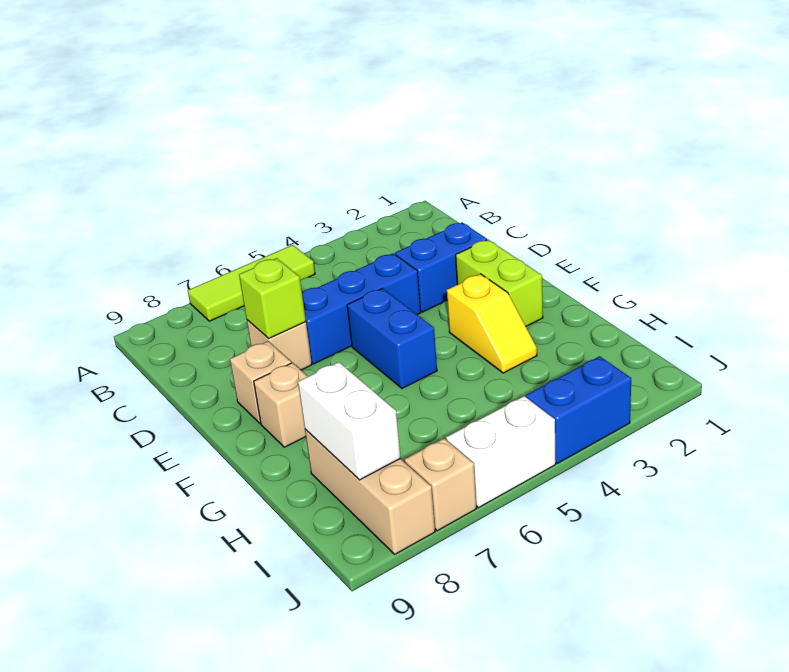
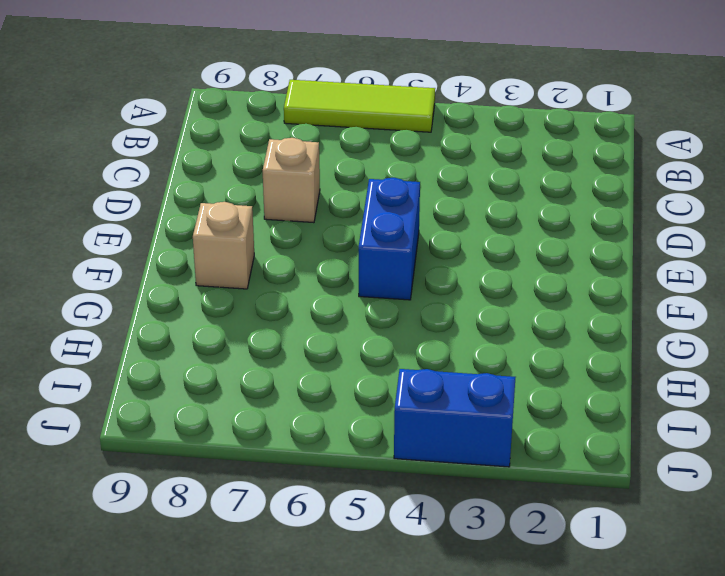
none -> blue brick D2:D3 level 1
none -> blue brick D4:D6 level 1
none -> lime brick E2:F2 level 1

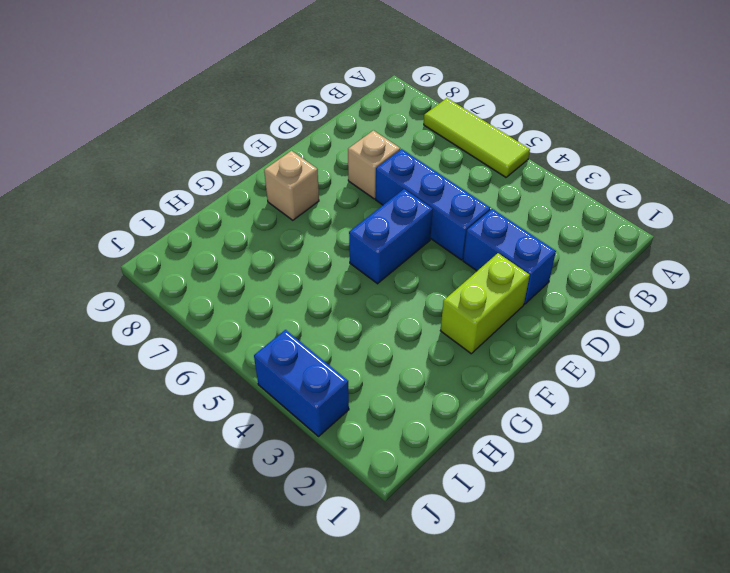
none -> tan brick E8 level 1
none -> yellow slope F3:G3 level 1 top F
none -> tan brick H8:J8 level 1

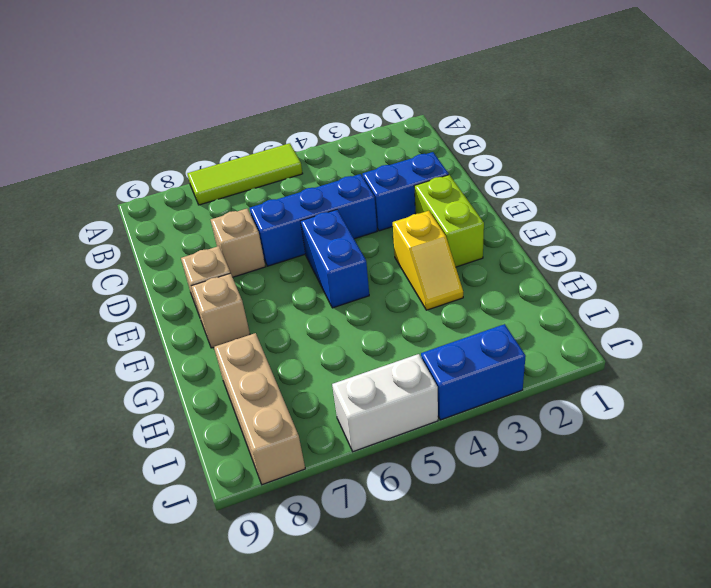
none -> tan brick J7 level 1
none -> lime brick D7 level 2
none -> white brick H8:I8 level 2

